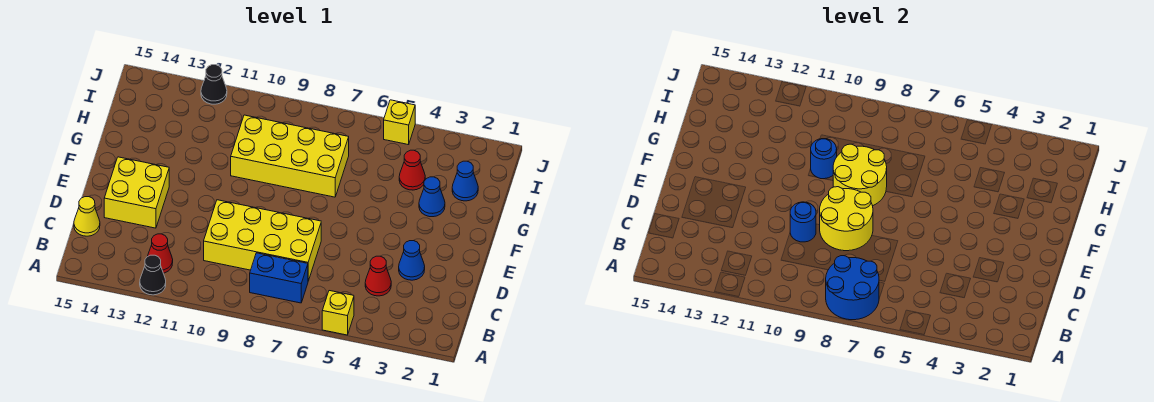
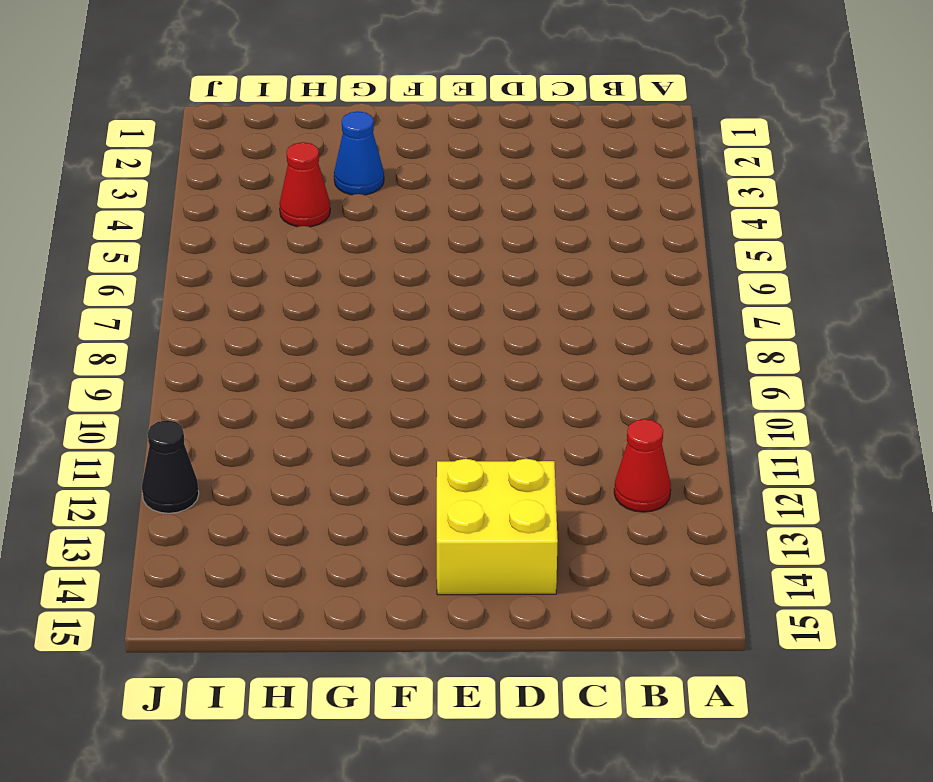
none -> yellow brick A5 level 1
none -> black cone A12 level 1
none -> blue brick B7:B8 level 1

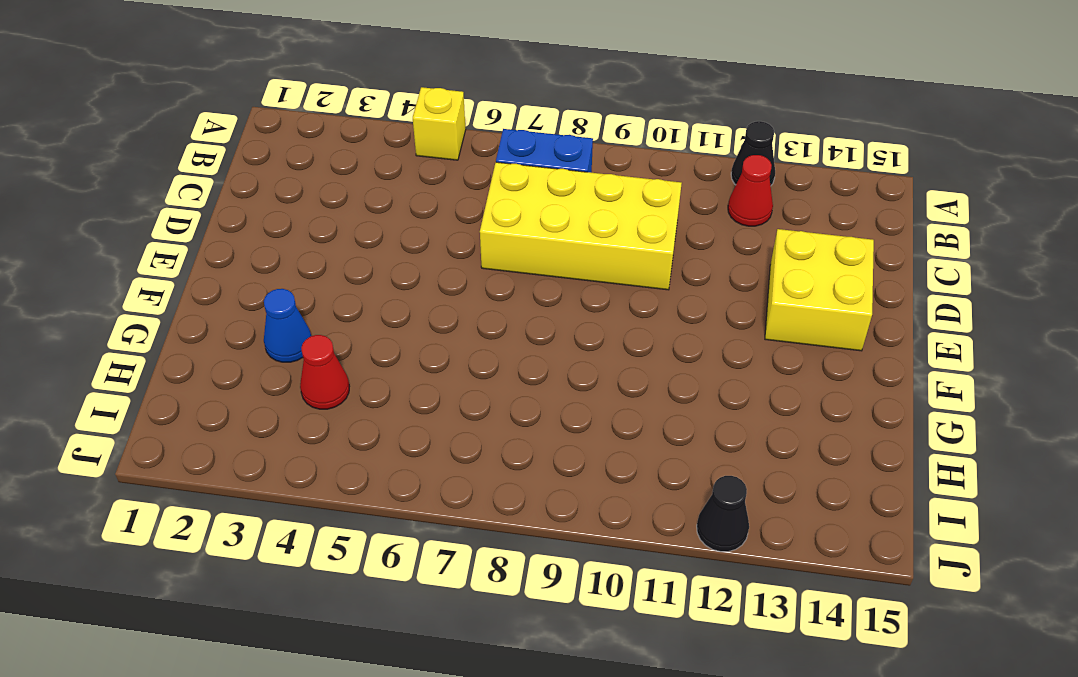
none -> red cone C4 level 1
none -> yellow cone C15 level 1
none -> blue cone D3 level 1

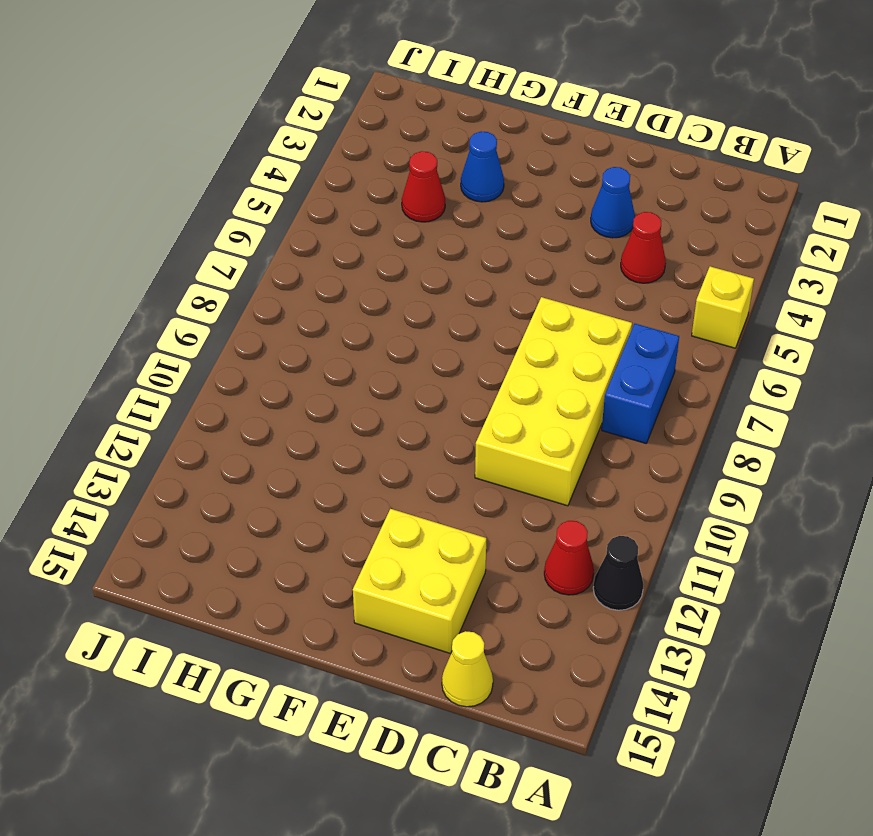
none -> yellow brick G7:H10 level 1
none -> blue cone H2 level 1
none -> yellow brick J5 level 1

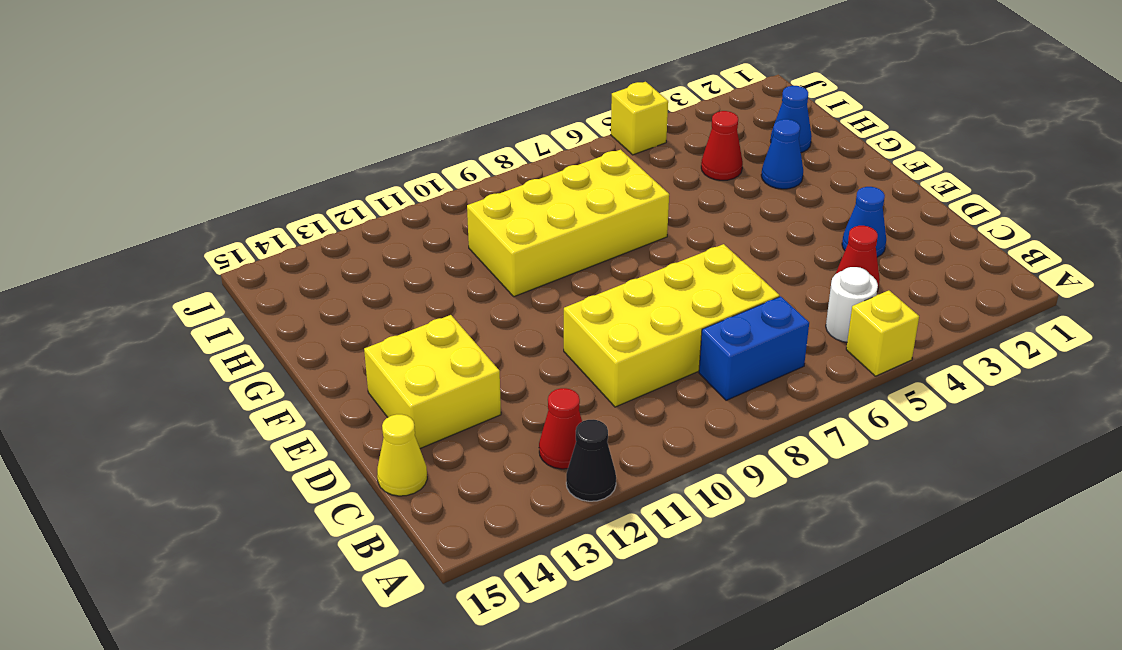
white round brick B5 level 1 -> none
none -> black cone J12 level 1
none -> blue round brick A7:B8 level 2
none -> yellow round brick D8:E9 level 2

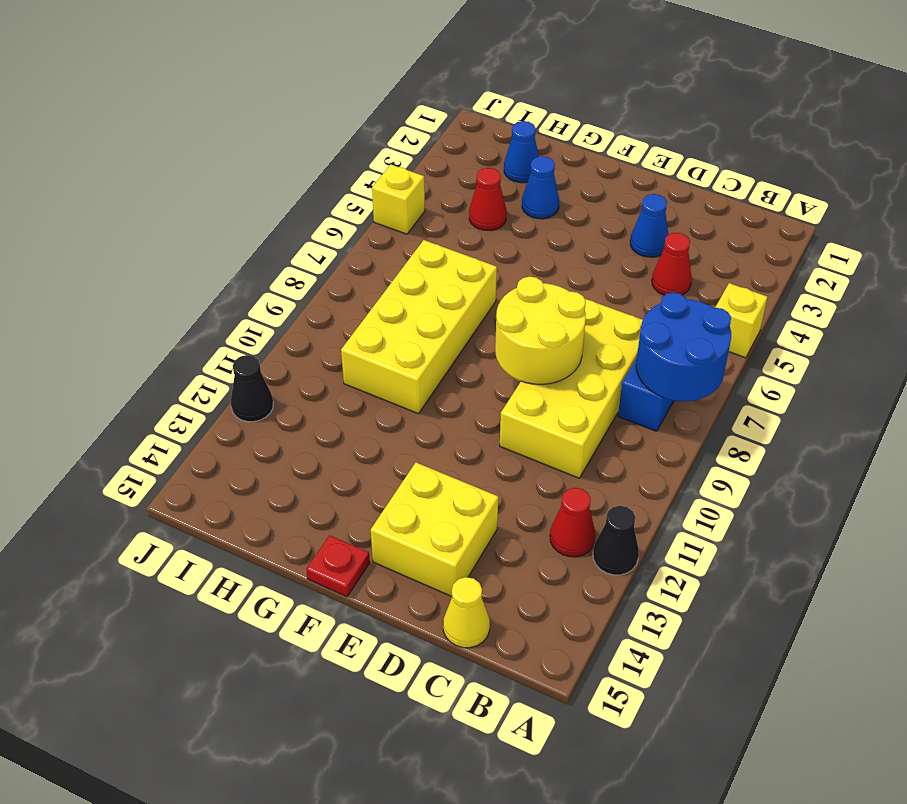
red plate F15 level 1 -> none
none -> blue round brick D10 level 2
none -> yellow round brick F8:G9 level 2
none -> blue round brick G10 level 2

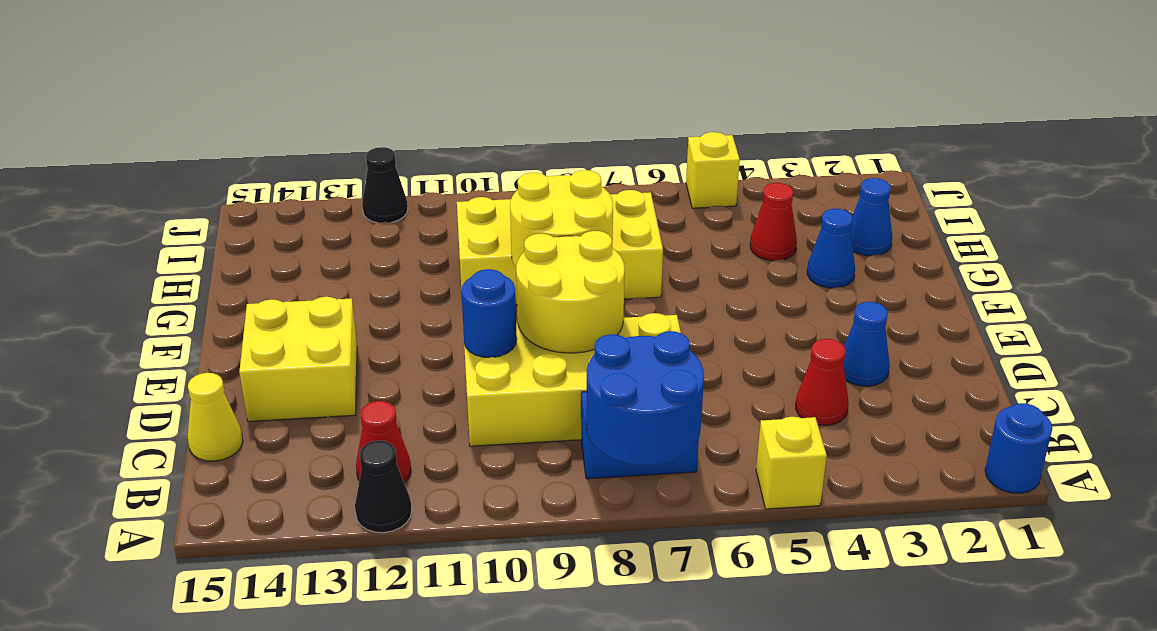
blue round brick A1 level 1 -> blue round brick G10 level 2

